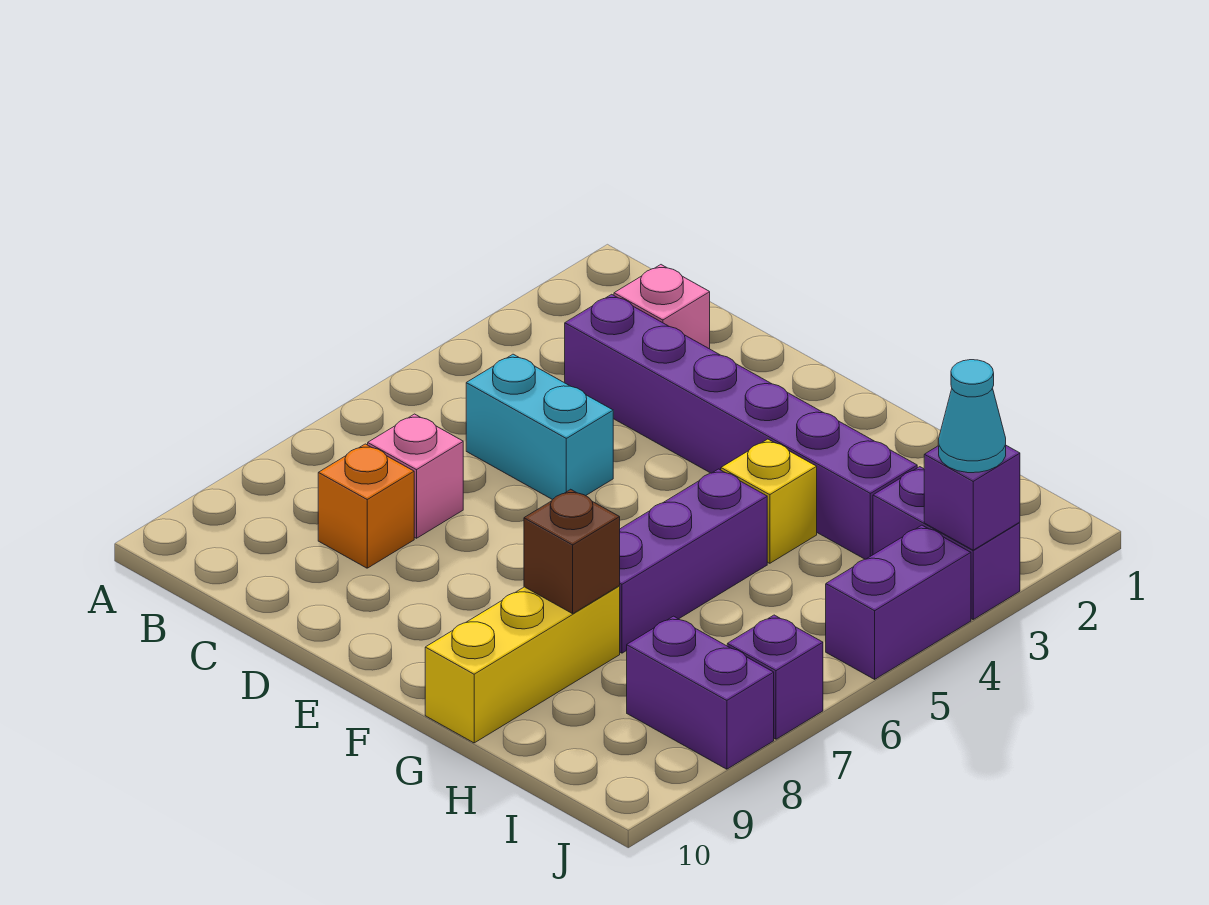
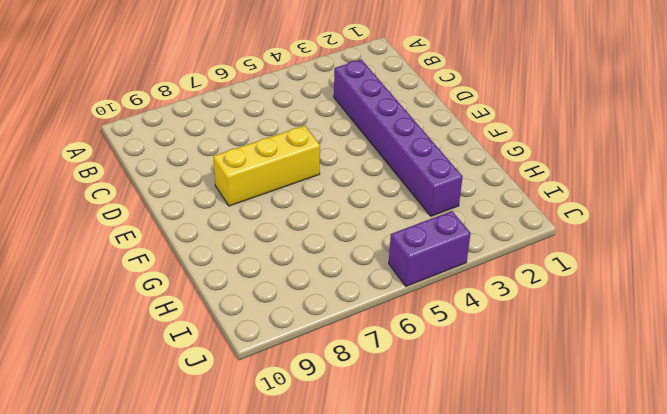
yellow brick E6:E8 level 1 -> yellow brick G8:G10 level 1
none -> pink brick C2 level 1
none -> cyan brick C5:D5 level 1
none -> pink brick C7 level 1

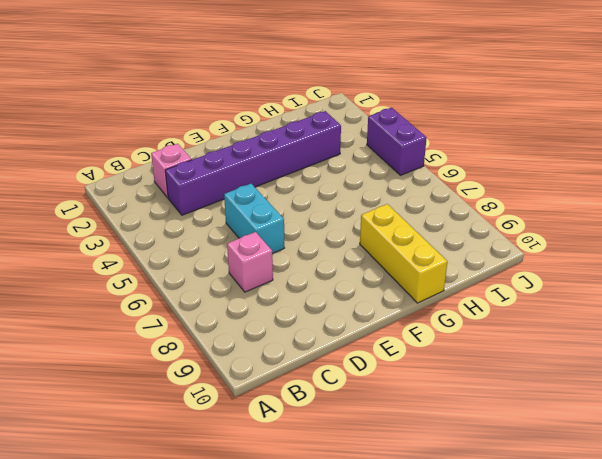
cyan brick D5:D6 level 1 -> cyan brick C5:D5 level 1
none -> orange brick C8 level 1
none -> yellow brick G4 level 1
none -> purple brick G5:G7 level 1

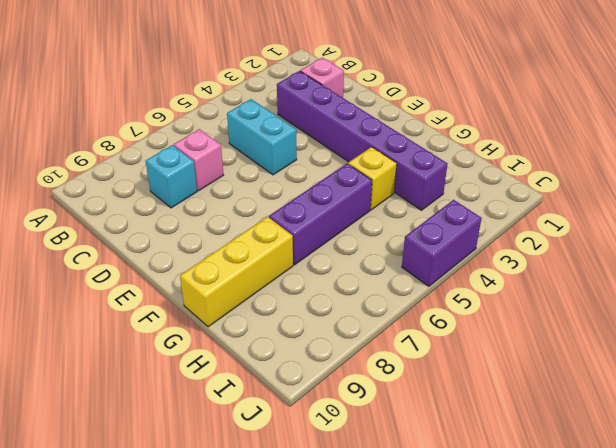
cyan brick C8 level 1 -> orange brick C8 level 1
none -> purple brick I3:J3 level 1
none -> purple brick I8:J8 level 1
none -> purple brick J7 level 1

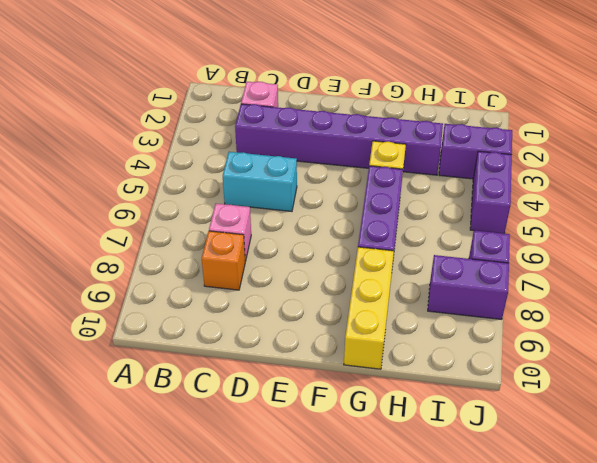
none -> brown brick G8 level 2
none -> purple brick J3 level 2
none -> cyan cone J3 level 3

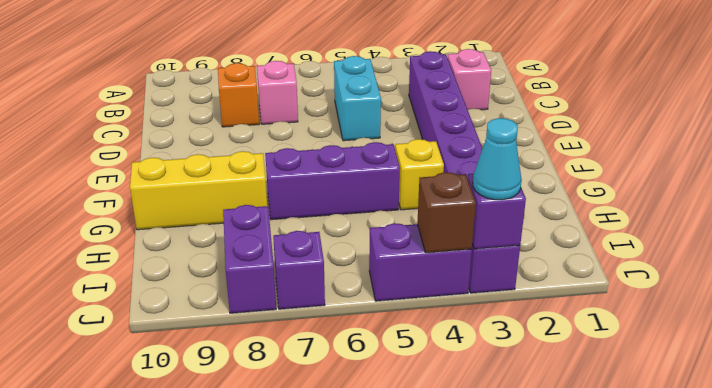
brown brick J4 level 2 -> brown brick G8 level 2

